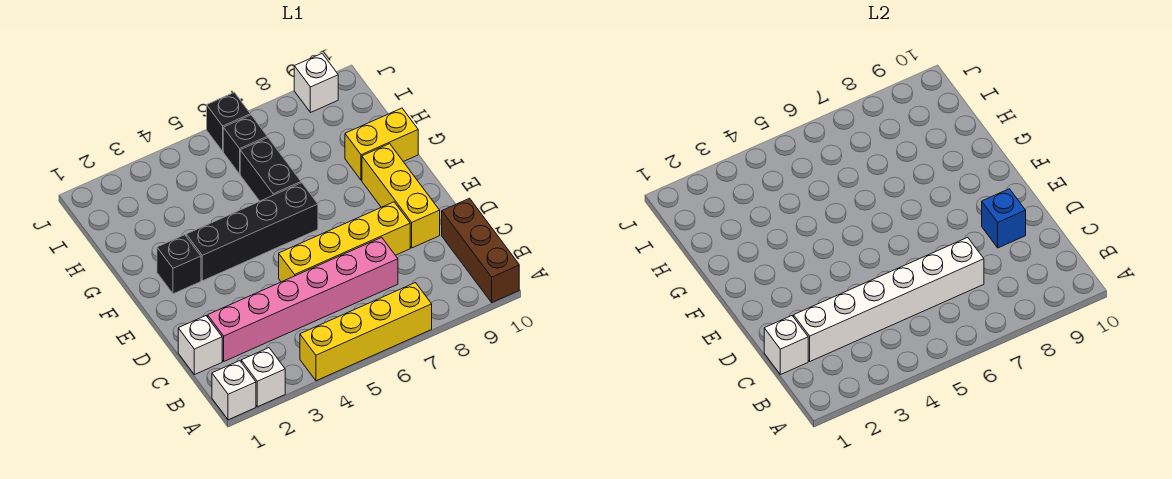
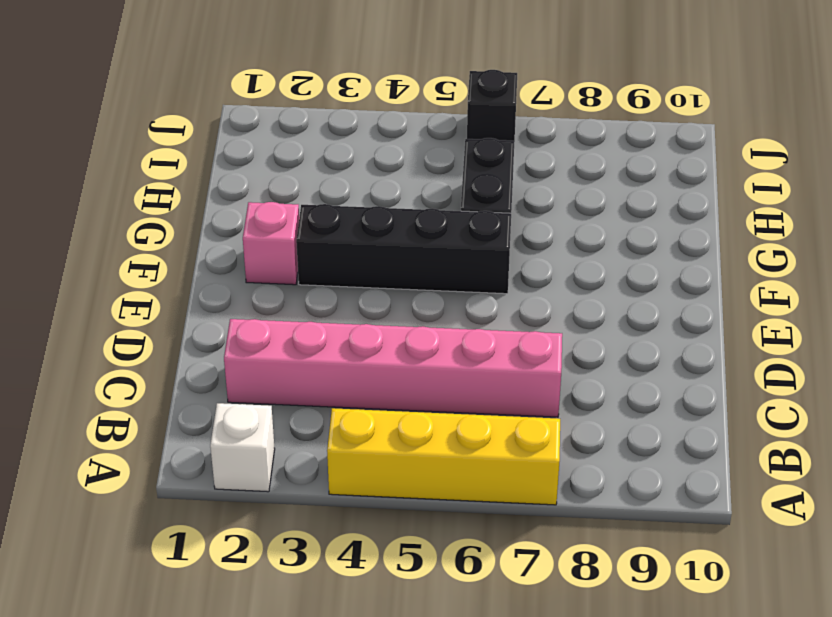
pink brick F2 level 1 -> black brick F2 level 1
none -> white brick A1 level 1
none -> brown brick A10:C10 level 1
none -> white brick C1 level 1

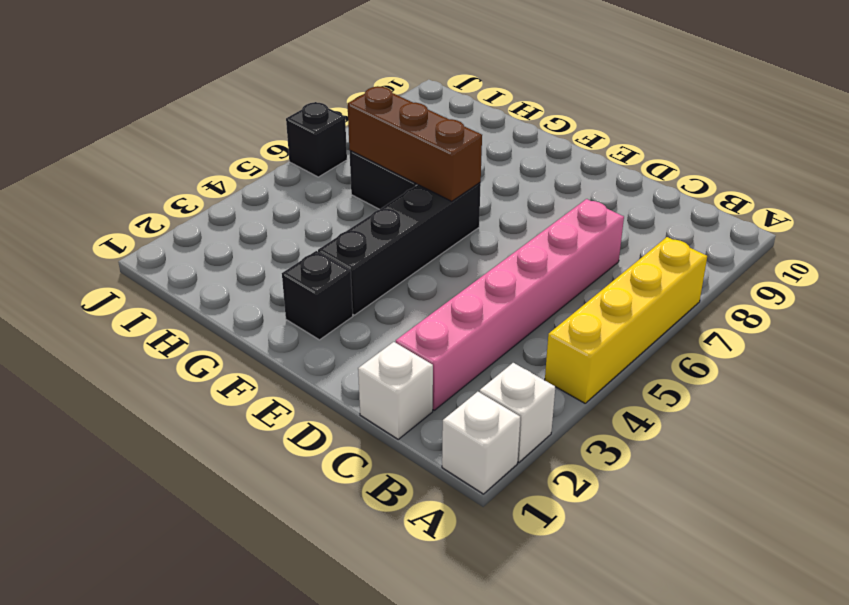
brown brick F6:H6 level 2 -> brown brick A10:C10 level 1
none -> yellow brick D5:D8 level 1
none -> yellow brick D9:F9 level 1
none -> yellow brick G9:G10 level 1

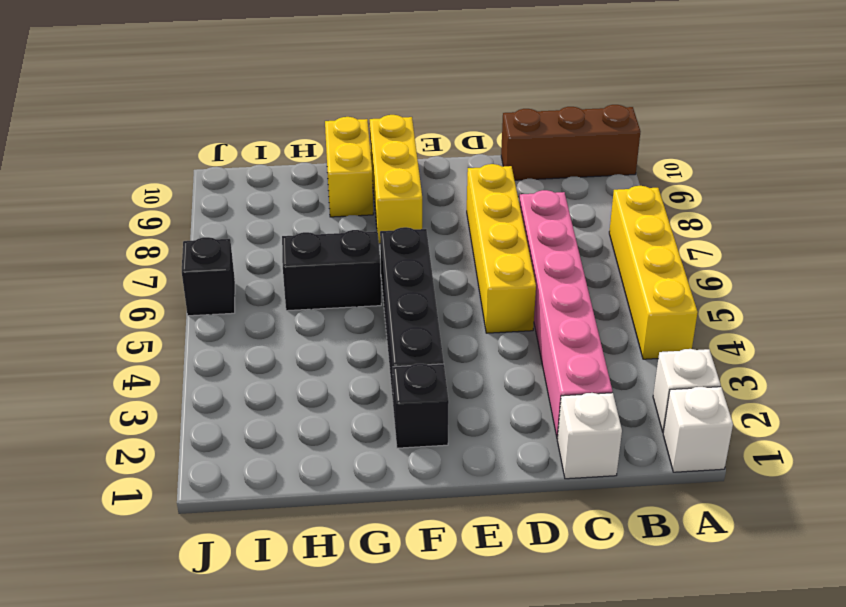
yellow brick F8:F10 level 1 -> yellow brick D9:F9 level 1
none -> black brick I6 level 1
none -> white brick J9 level 1
none -> white brick C1 level 2

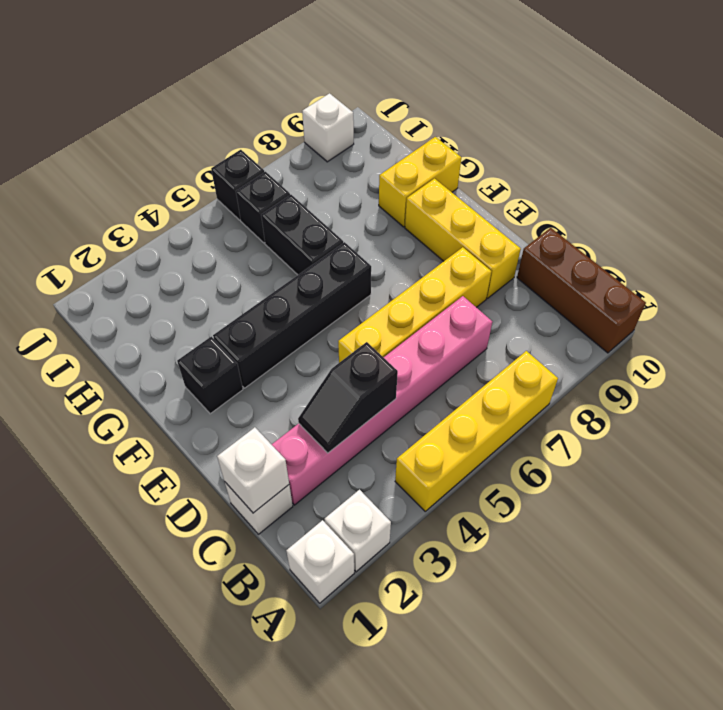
black slope C3:C4 level 2 top 4 -> white brick C2:C7 level 2
none -> blue brick D9 level 2

